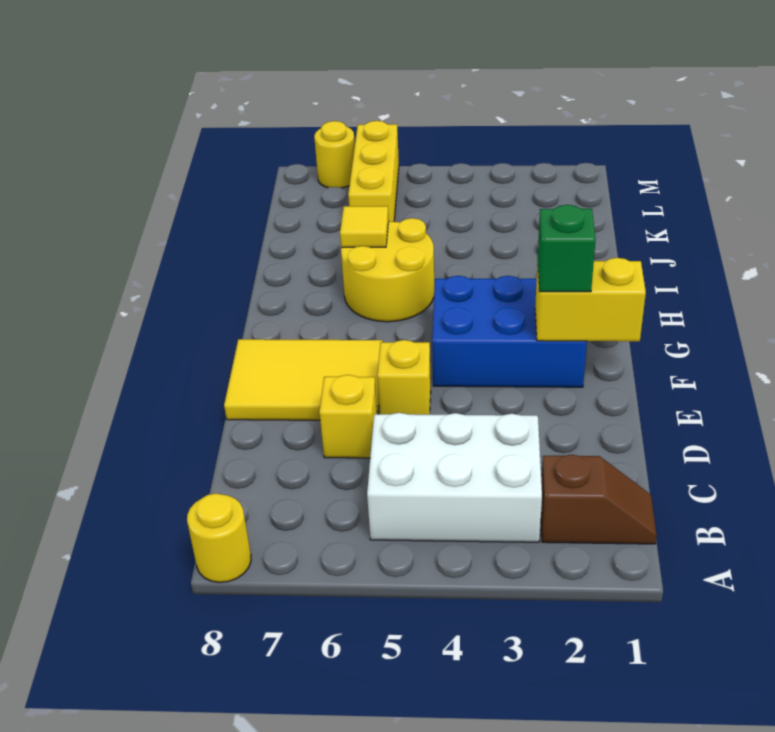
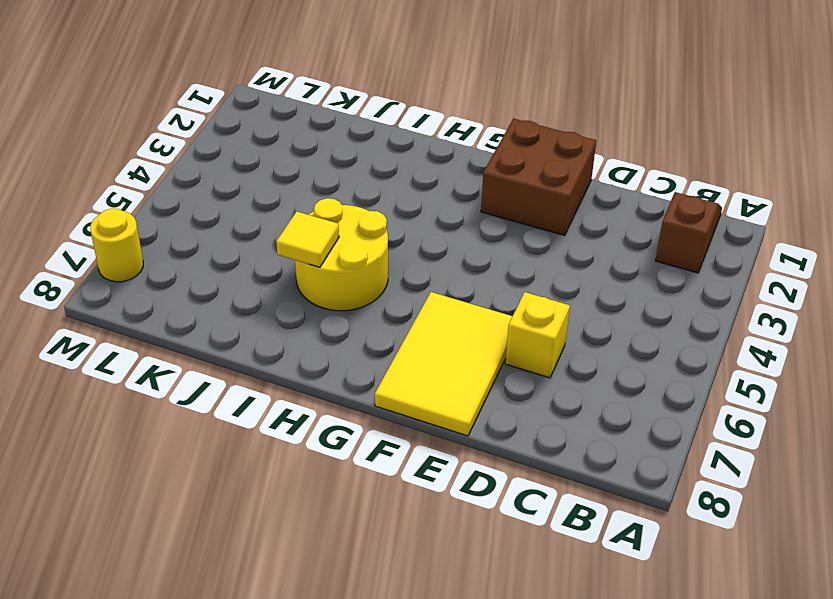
brown brick E1:F2 level 1 -> blue brick F2:G4 level 1
none -> yellow round brick A8 level 1
none -> white brick B3:C5 level 1
none -> yellow brick E5 level 1

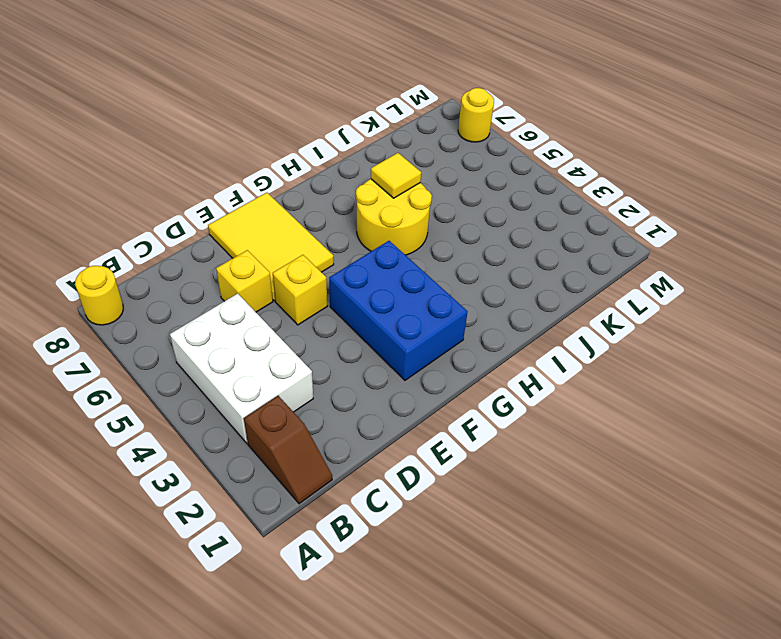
none -> yellow brick K6:M6 level 1
none -> yellow brick F1:F2 level 2
none -> green brick F2 level 3

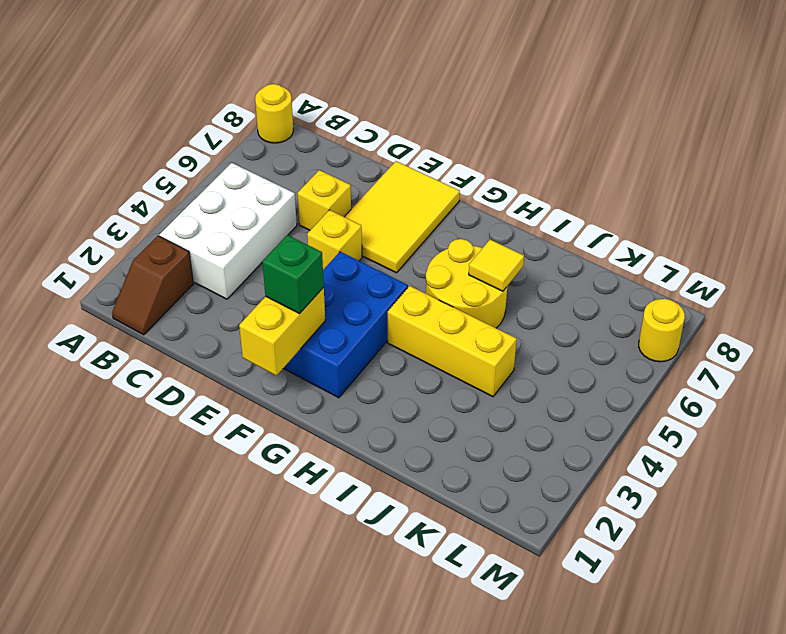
yellow brick H4:J4 level 1 -> yellow brick K6:M6 level 1

